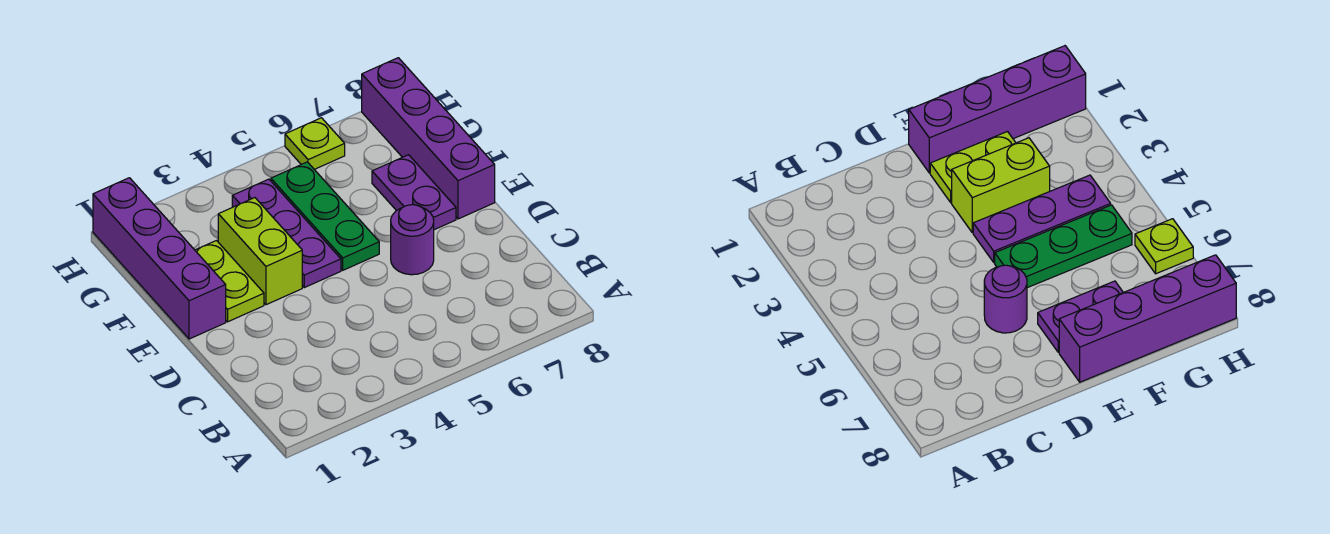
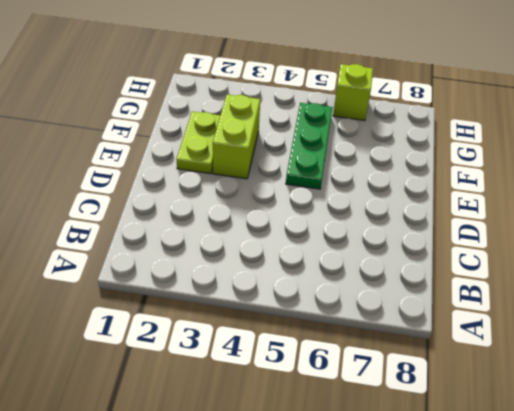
lime brick H6 level 1 -> lime plate H6 level 1
none -> purple round brick D6 level 1
none -> purple brick E1:H1 level 1

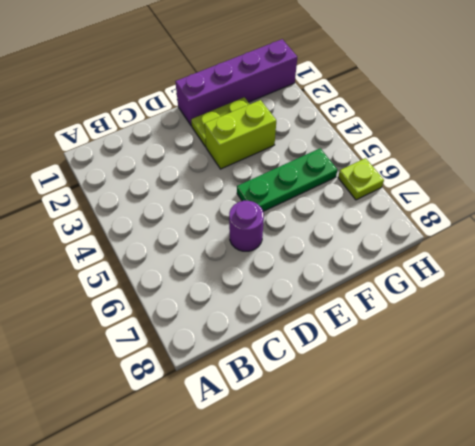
none -> purple plate E4:G4 level 1
none -> purple plate E7:F7 level 1

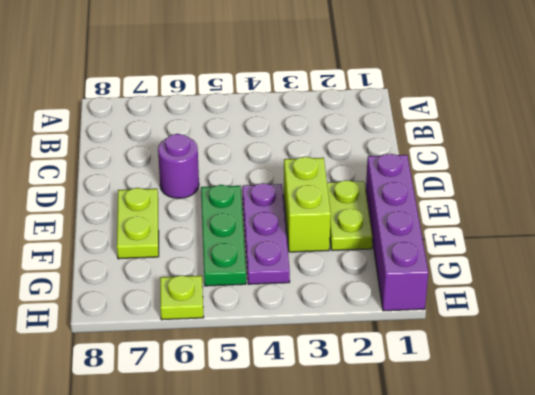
lime plate E7:F7 level 1 -> purple plate E7:F7 level 1
none -> purple brick E8:H8 level 1

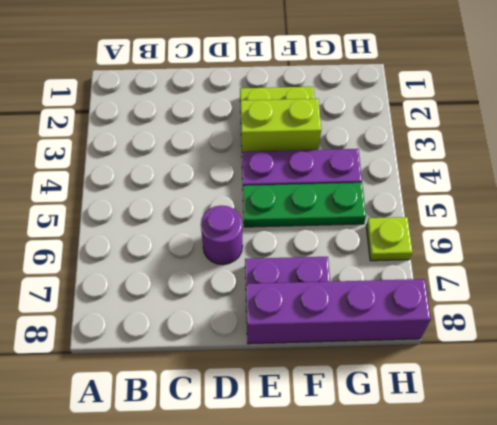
none -> purple brick E1:H1 level 1

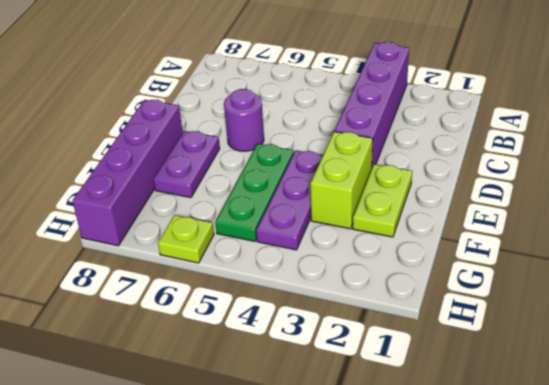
purple brick A3:D3 level 1 -> purple brick E1:H1 level 1

